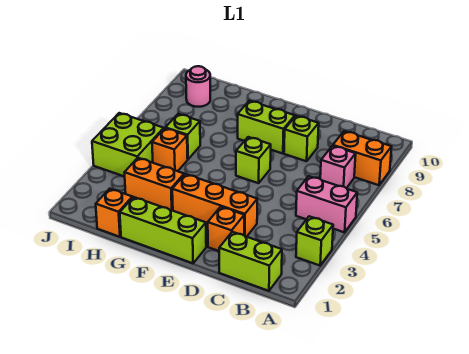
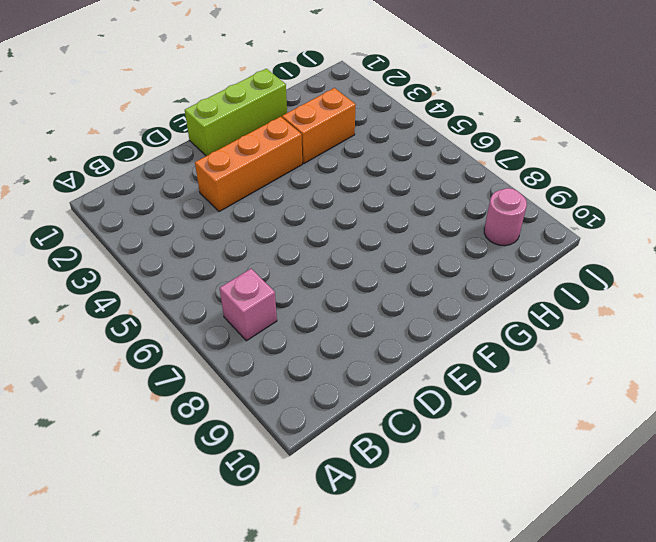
none -> lime brick A3 level 1
none -> pink brick A5:B5 level 1
none -> orange brick A8:B8 level 1

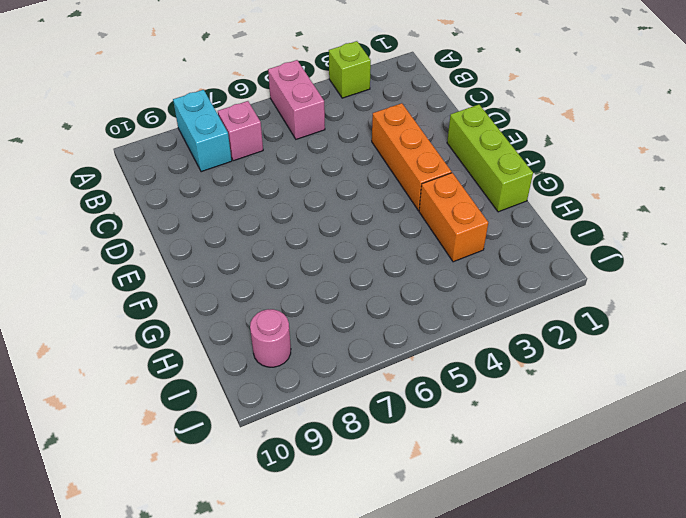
cyan brick A8:B8 level 1 -> orange brick A8:B8 level 1
none -> lime brick B1:C1 level 1
none -> orange brick D2 level 1
none -> lime brick D8 level 1

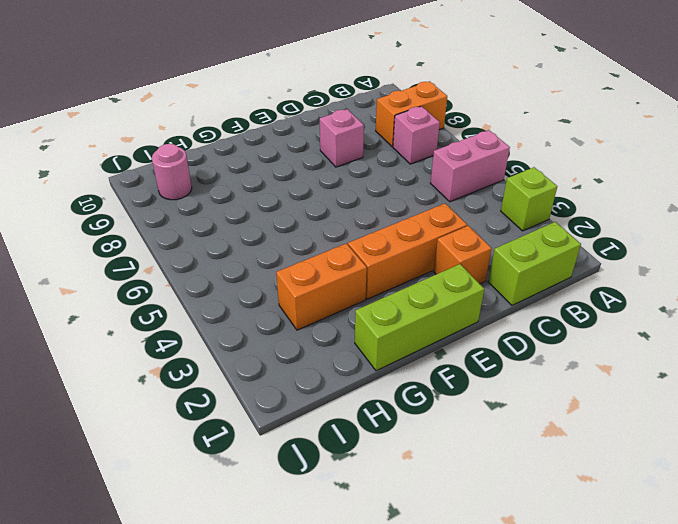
pink brick D8 level 1 -> lime brick D8 level 1
none -> lime brick E6 level 1
none -> lime brick E8:F8 level 1
none -> orange brick H1 level 1

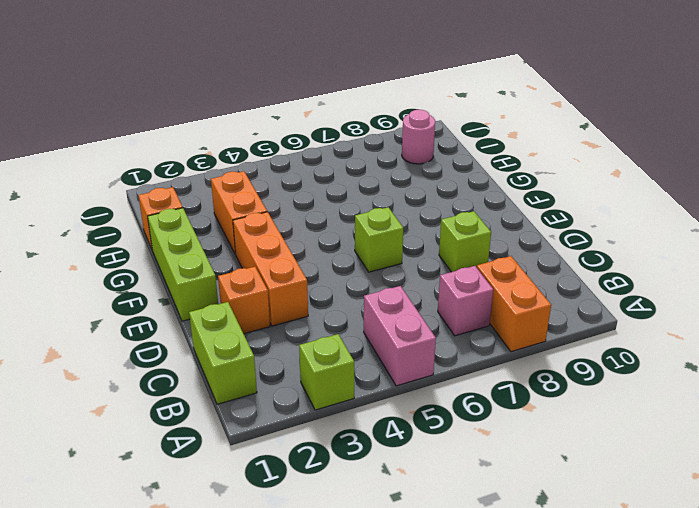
none -> lime brick E8:F8 level 1
none -> orange brick H5 level 1
none -> lime brick H6 level 1

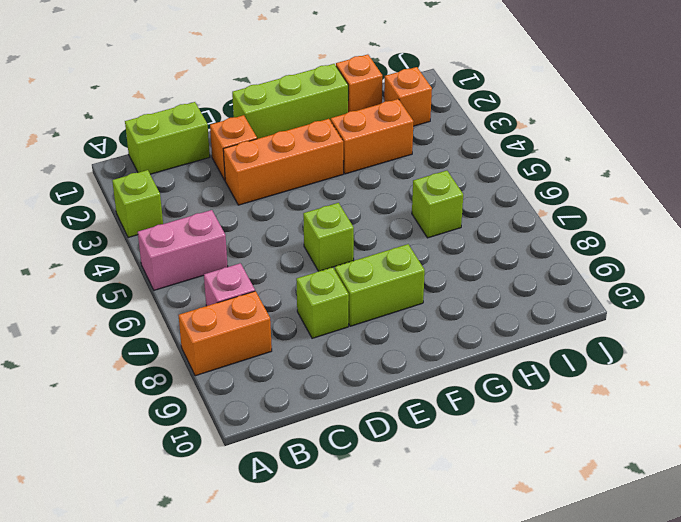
orange brick I2 level 1 -> orange brick H5 level 1
none -> lime brick I4:J5 level 1
none -> pink round brick I9 level 1

